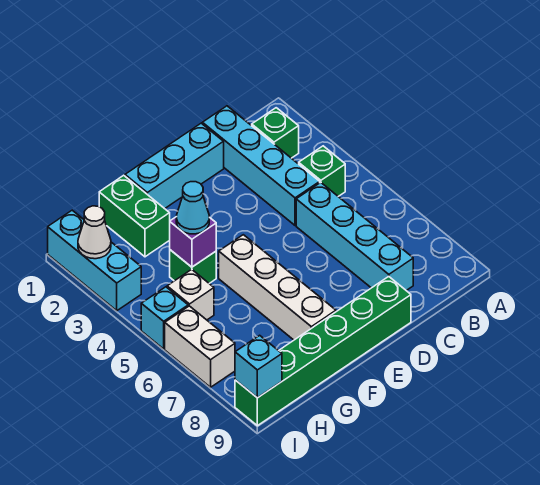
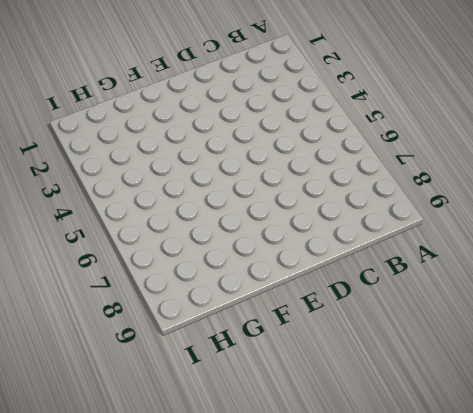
none -> green brick B2 level 1
none -> green brick B4 level 1
none -> cyan brick C1:C4 level 1

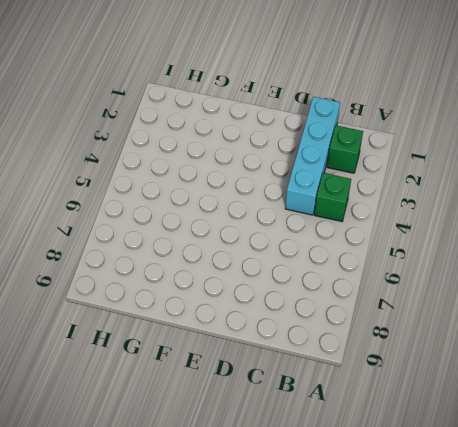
none -> cyan brick C5:C8 level 1
none -> cyan brick D1:F1 level 1
none -> green brick D9:I9 level 1

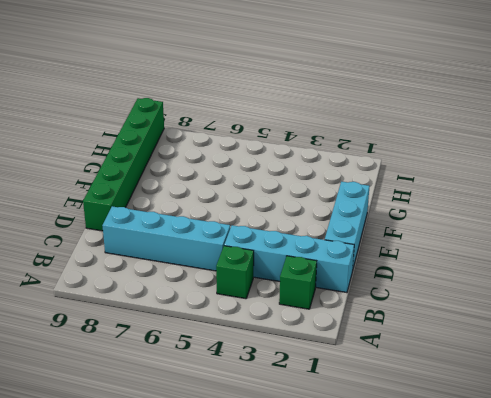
none -> white brick F5:F8 level 1
none -> green brick G1:G2 level 1
none -> green brick G4 level 1

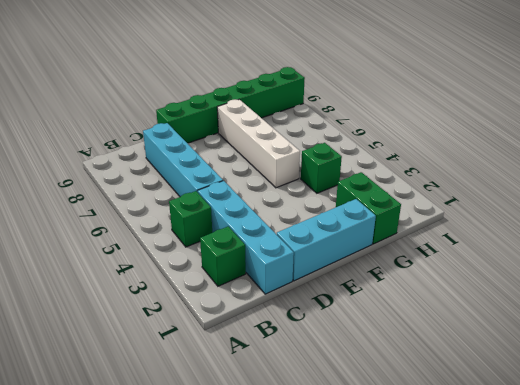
none -> white brick H5 level 1
none -> cyan brick I1:I3 level 1
none -> cyan brick I5 level 1

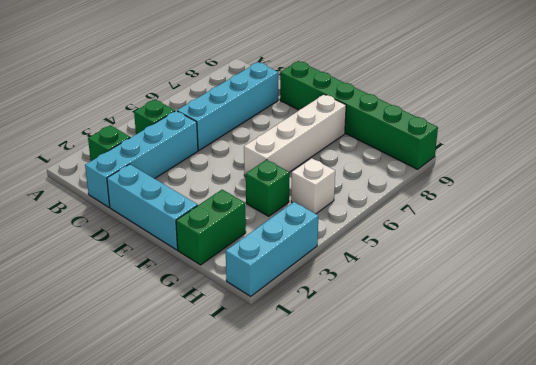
none -> cyan brick I5 level 1
none -> white brick I6:I7 level 1
none -> purple brick G4 level 2

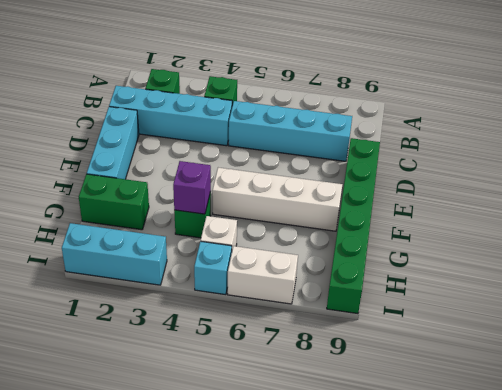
none -> white cone I2 level 2
none -> cyan brick I9 level 2
none -> cyan cone G4 level 3

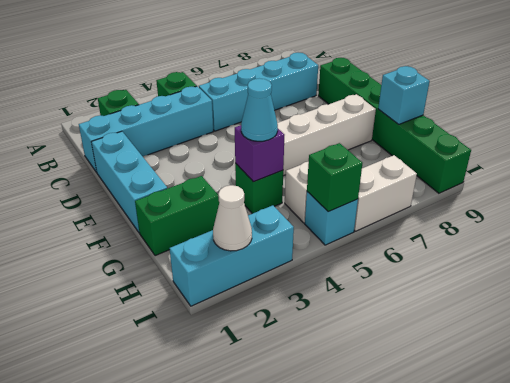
cyan brick G9 level 2 -> cyan brick I9 level 2
green brick I5 level 2 -> none

